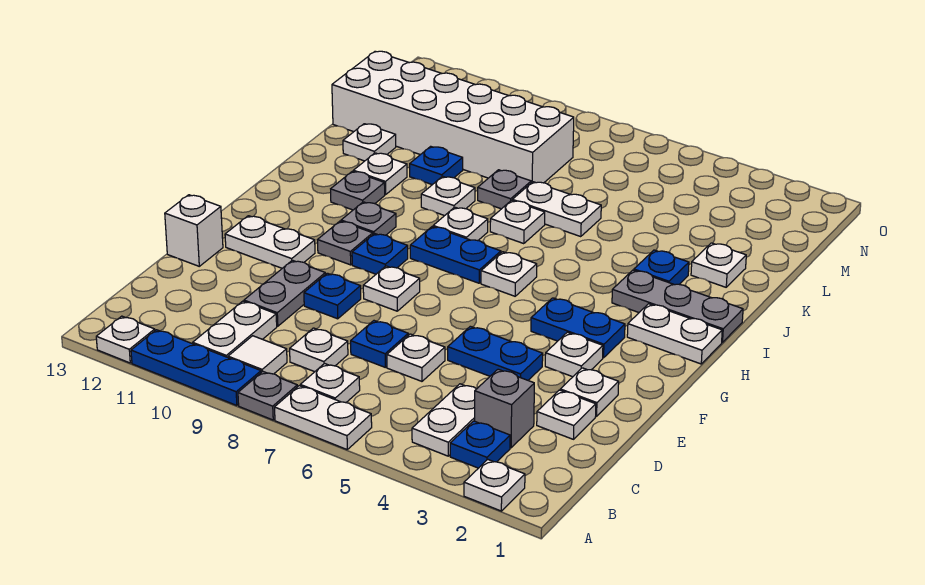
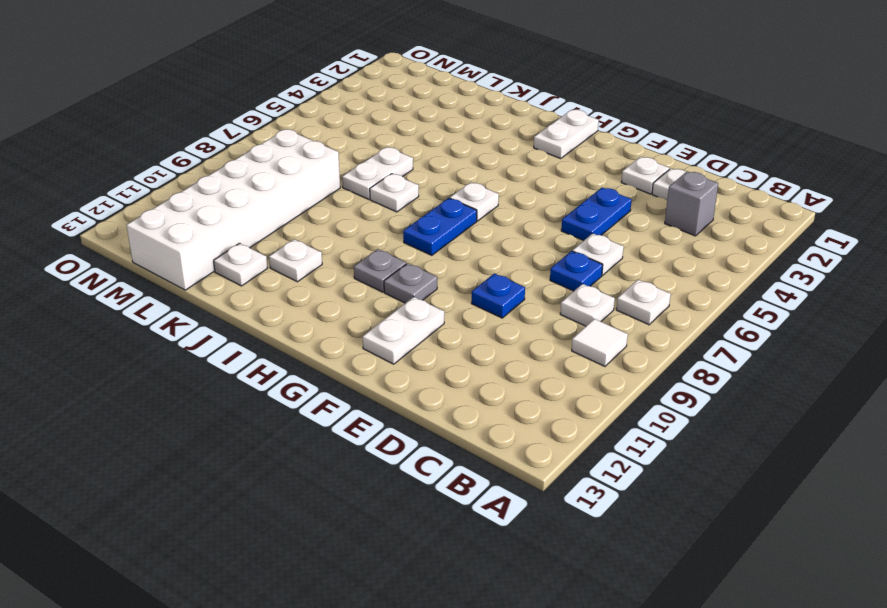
none -> white plate A2 level 1
none -> white plate A6:A7 level 1
none -> grey plate A8 level 1
none -> blue plate A9:A11 level 1

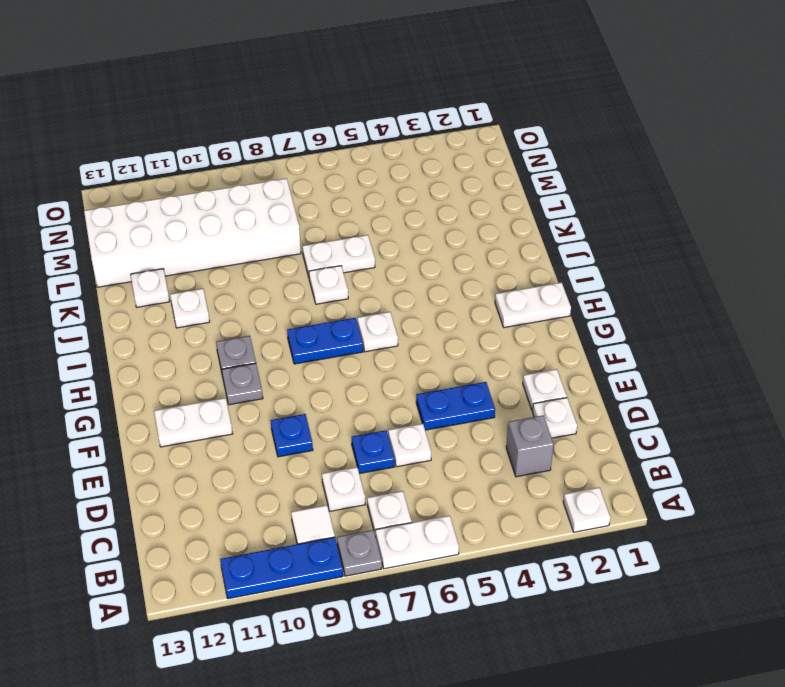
none -> white plate A12 level 1
none -> blue plate B3 level 1
none -> white plate B4:C4 level 1
none -> white plate B10:C10 level 1

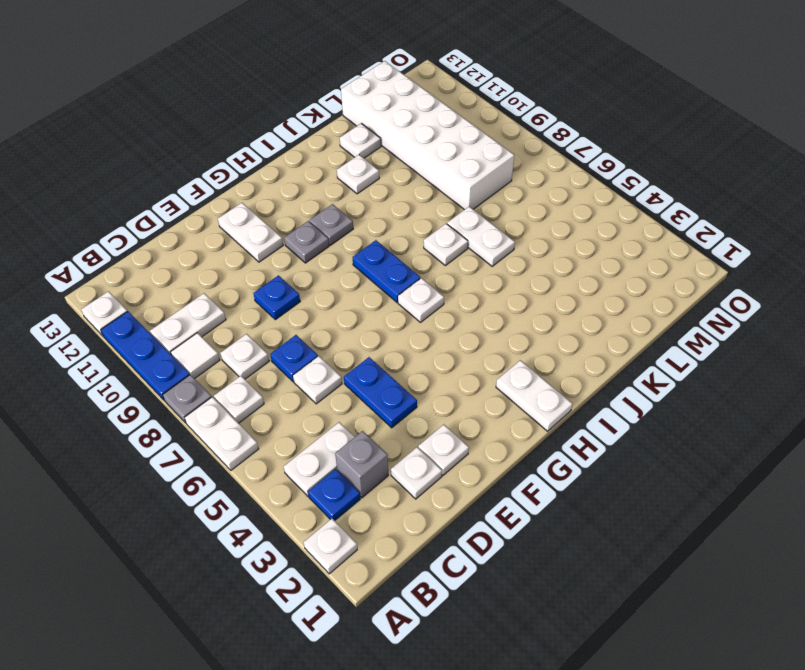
none -> grey plate D10:E10 level 1
none -> white brick E13 level 1
none -> white plate F3 level 1
none -> white plate F8 level 1

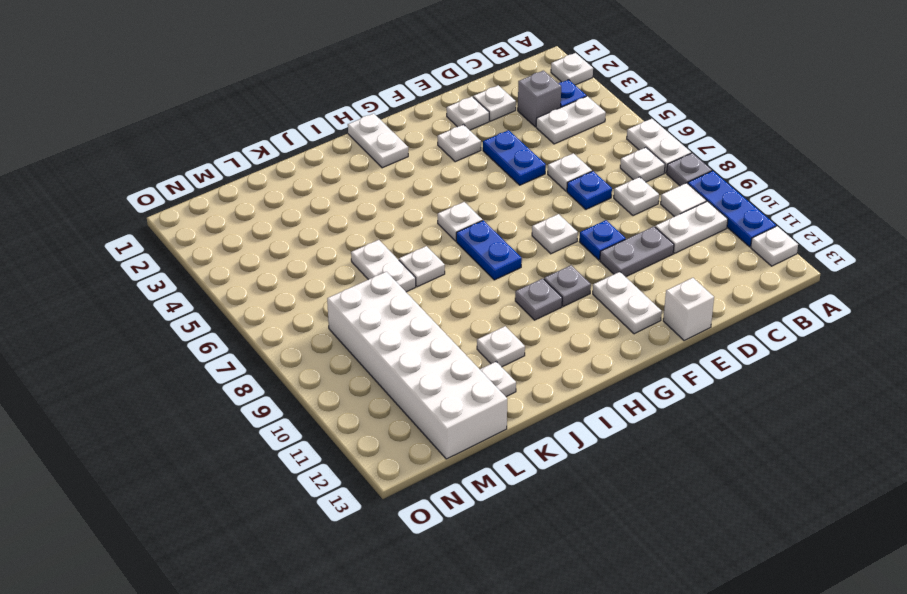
none -> blue plate G3:G4 level 1
none -> blue plate G9 level 1
none -> grey plate I1:I3 level 1
none -> white plate I8 level 1

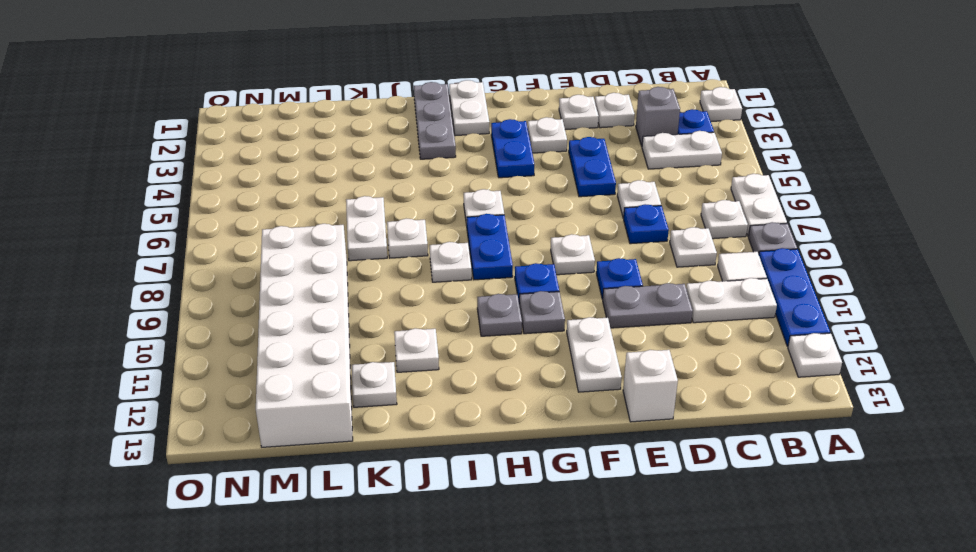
none -> grey plate I11 level 1
none -> blue plate J3 level 1
none -> white plate J9 level 1
none -> white plate K2 level 1

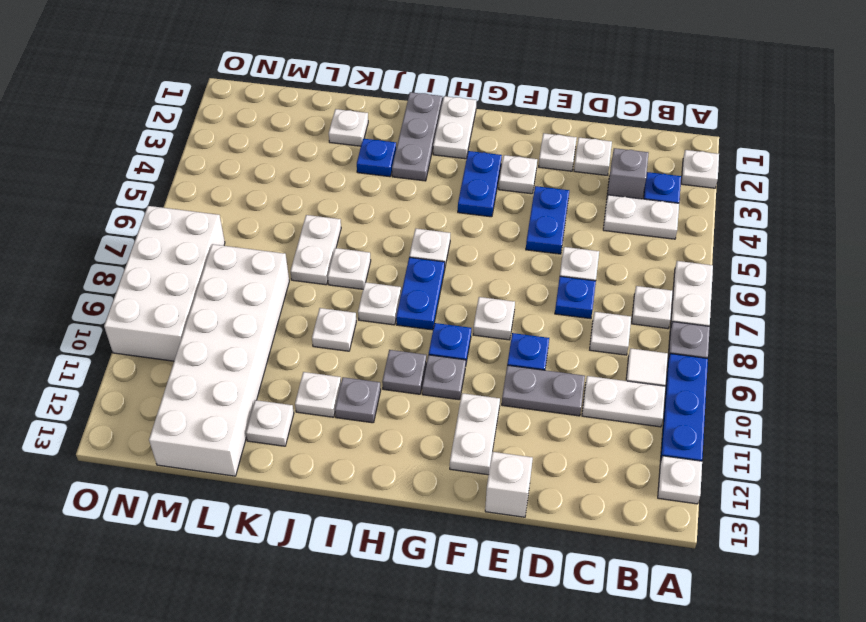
white brick N7:O10 level 1 -> none
none -> grey plate K8 level 1
none -> blue plate K10 level 1

